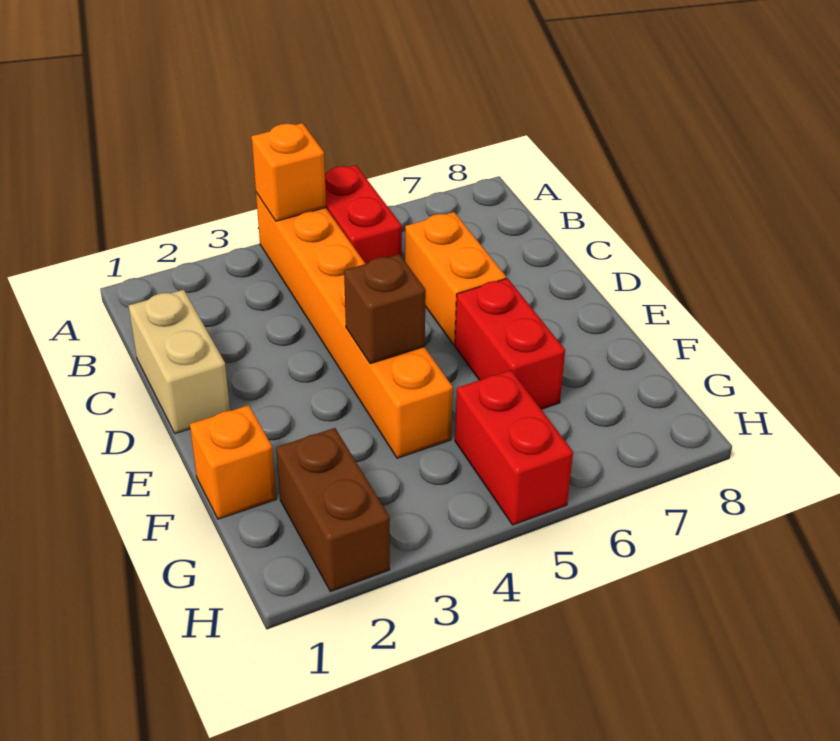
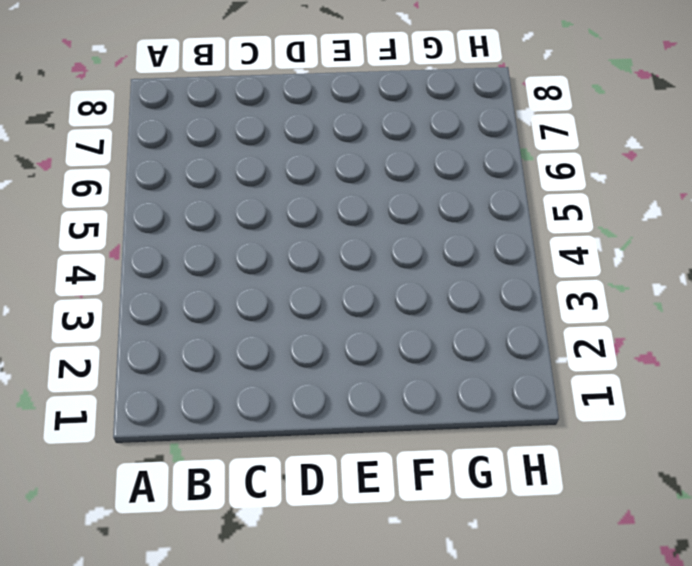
none -> orange brick A4:F4 level 1
none -> red brick A5:B5 level 1

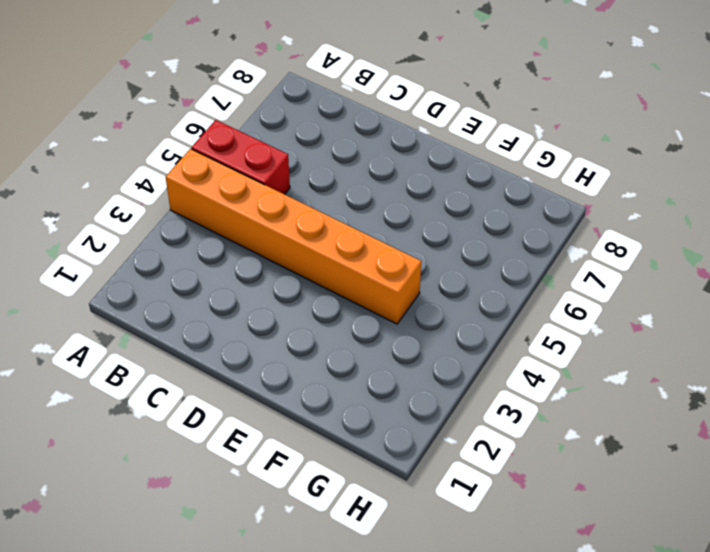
none -> tan brick C1:D1 level 1
none -> orange brick C6:D6 level 1

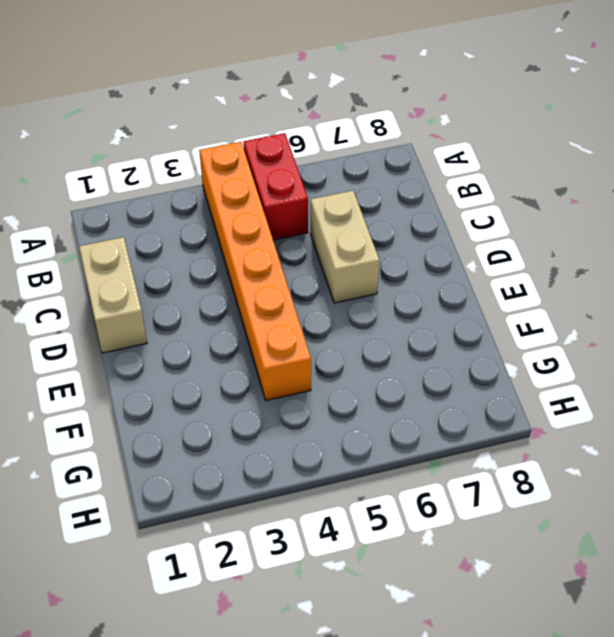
tan brick C6:D6 level 1 -> orange brick C6:D6 level 1
none -> red brick E6:F6 level 1
none -> orange brick F1 level 1

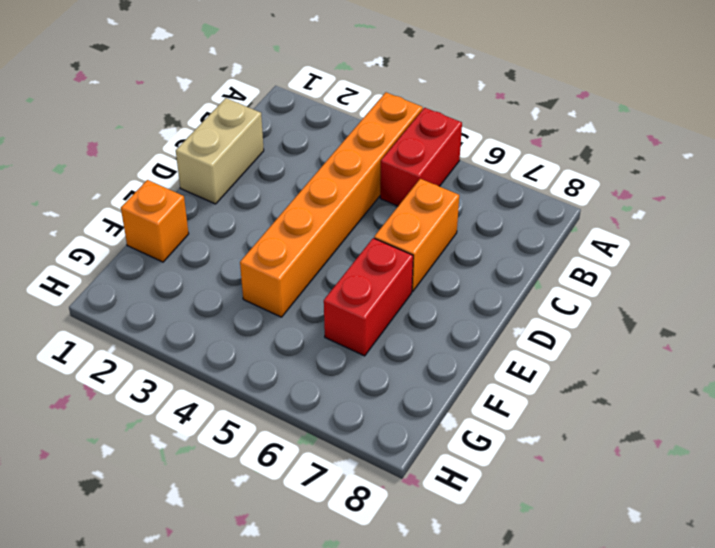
none -> brown brick G2:H2 level 1
none -> red brick G5:H5 level 1

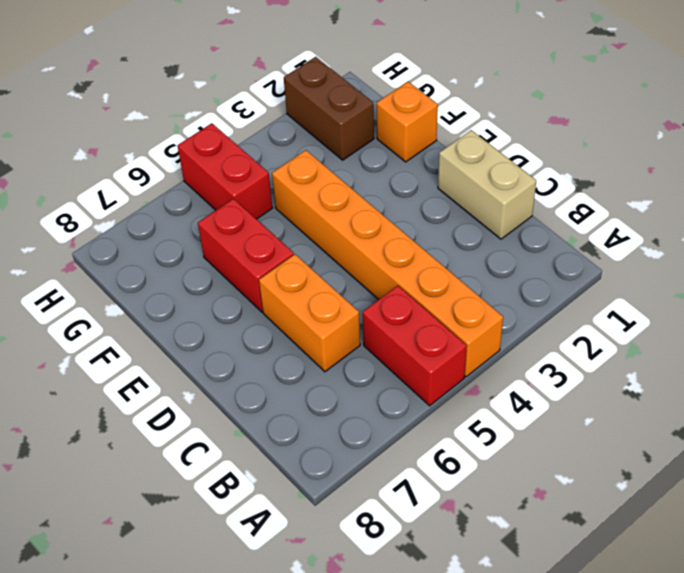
none -> orange brick A4 level 2
none -> brown brick E4 level 2

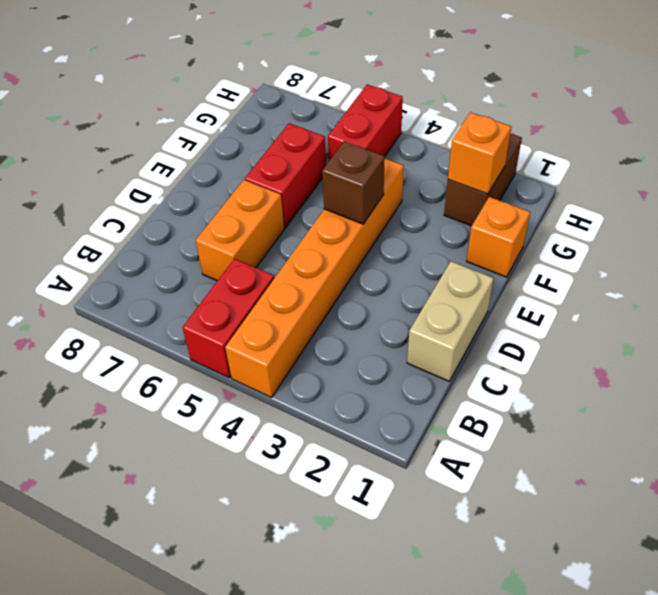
orange brick G2 level 2 -> orange brick A4 level 2

